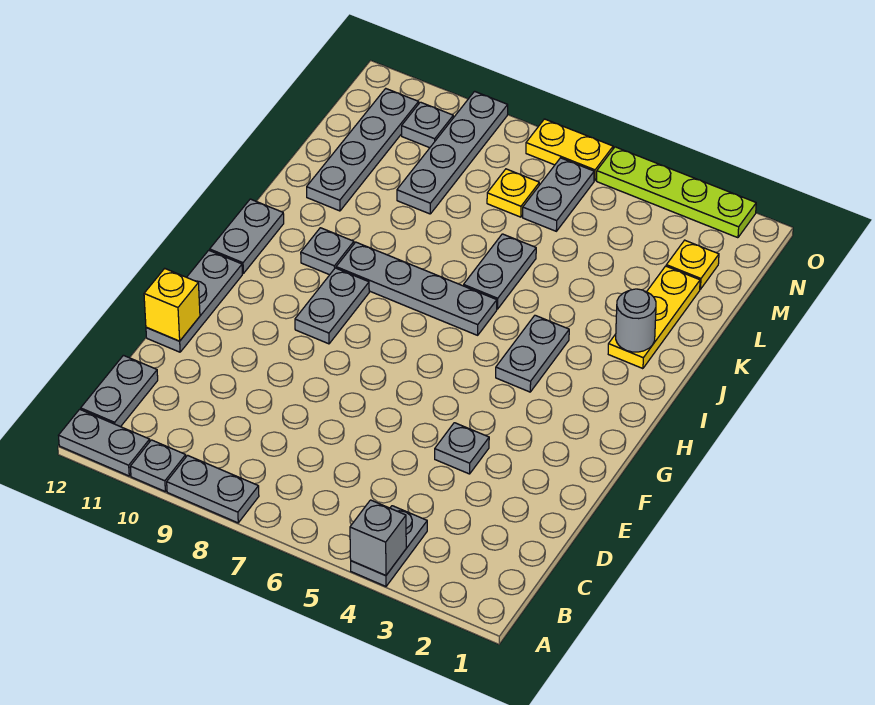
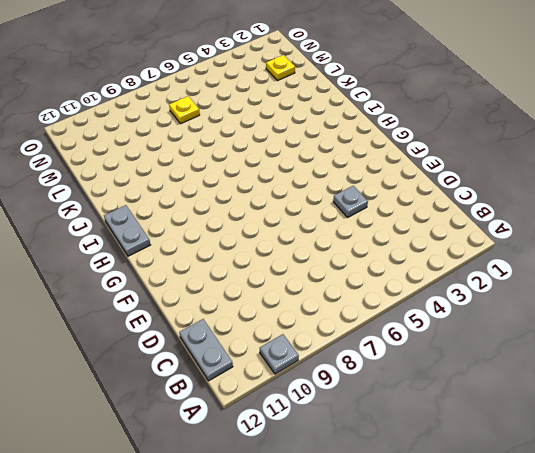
none -> grey plate A4:B4 level 1
none -> grey plate A8:A9 level 1
none -> grey plate A11:A12 level 1

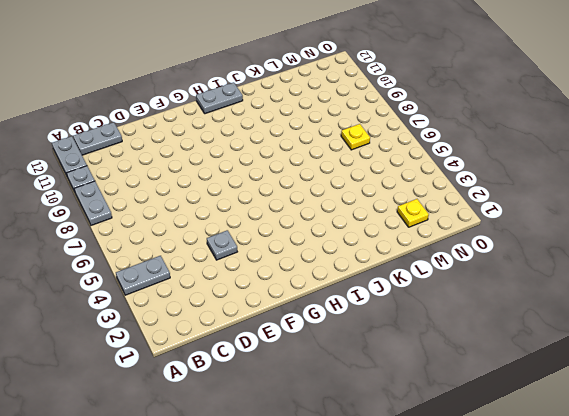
none -> grey plate E12:G12 level 1
none -> grey plate G9:H9 level 1
none -> grey plate H4:I4 level 1

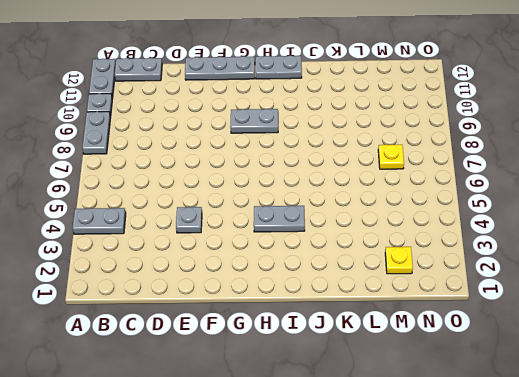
none -> grey plate I6:I9 level 1
none -> grey plate I10 level 1
none -> yellow plate J2:L2 level 1

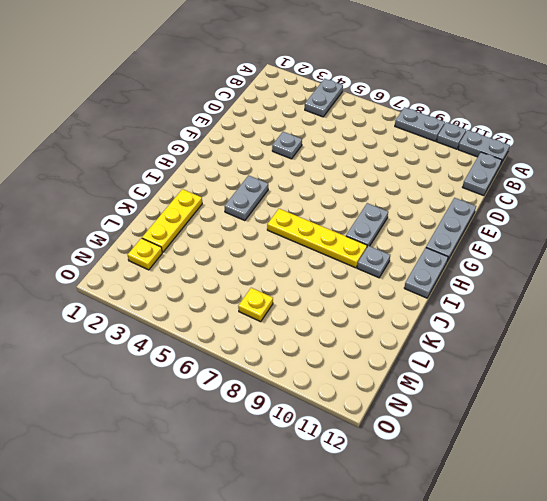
yellow plate I6:I9 level 1 -> grey plate I6:I9 level 1
none -> grey plate J6:K6 level 1
none -> grey plate K11:N11 level 1
none -> grey plate L9:O9 level 1

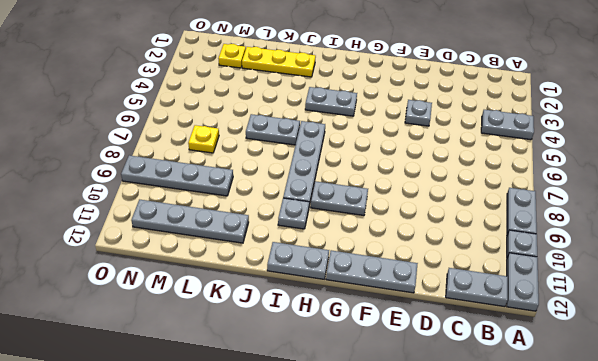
none -> grey plate M6:N6 level 1
none -> grey plate N10 level 1
none -> lime plate O2:O5 level 1

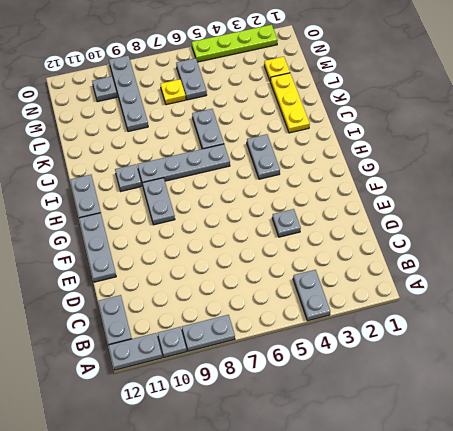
none -> grey plate K11:N11 level 1
none -> yellow plate O6:O7 level 1
none -> grey brick A4 level 2

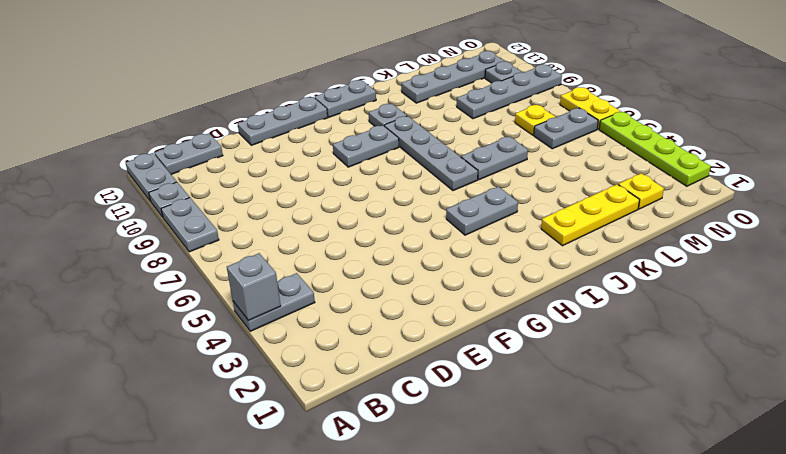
none -> grey plate E4 level 1
none -> yellow brick E12 level 2
none -> grey round brick J2 level 2

